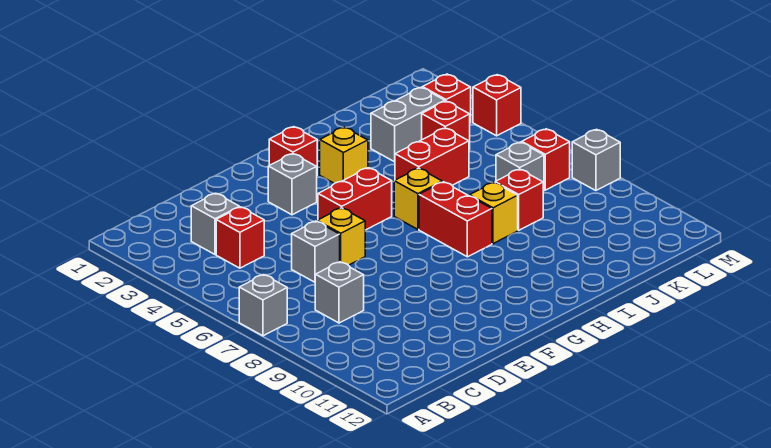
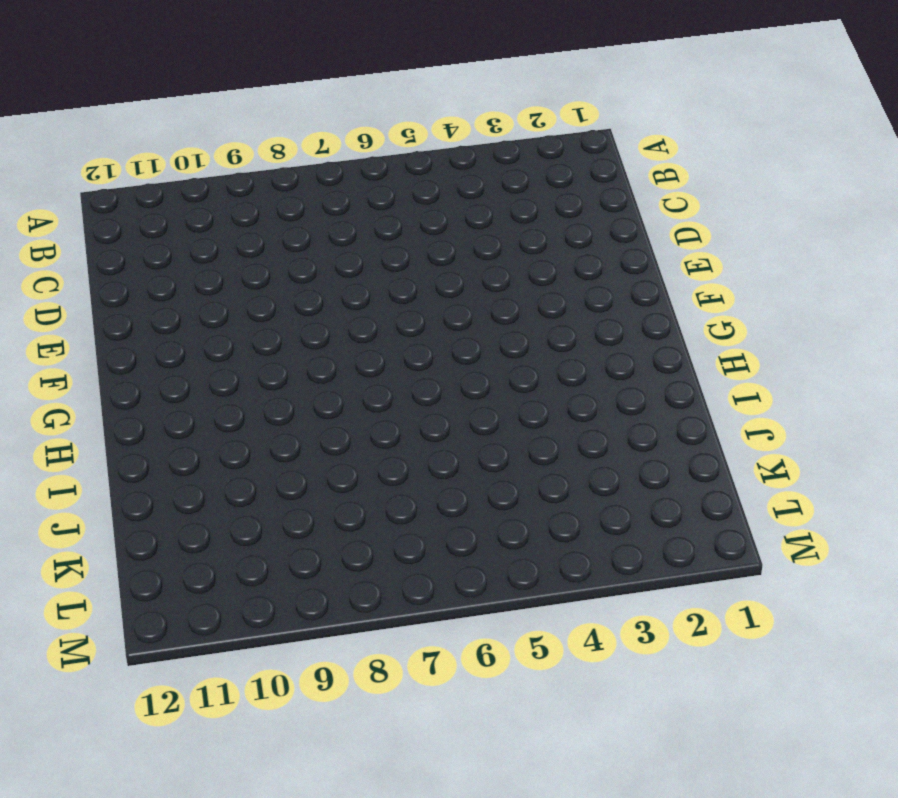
none -> grey brick A7 level 1
none -> grey brick C3 level 1
none -> red brick C4 level 1

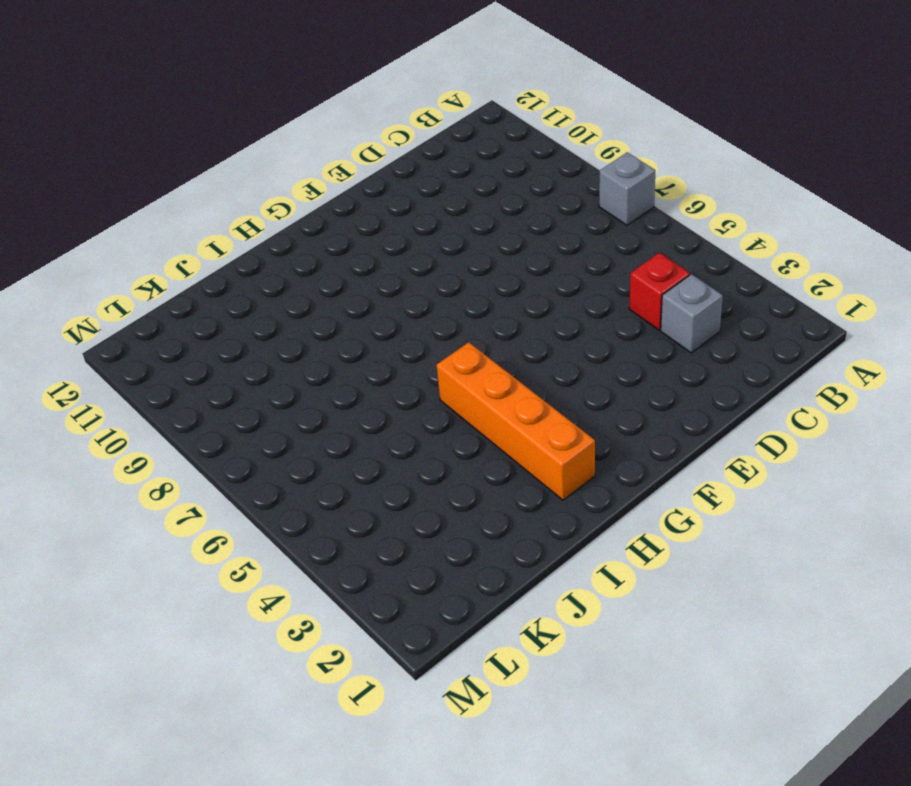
orange brick H2:H5 level 1 -> yellow brick H3 level 1
none -> grey brick C8 level 1
none -> grey brick D6 level 1
none -> yellow brick E6 level 1

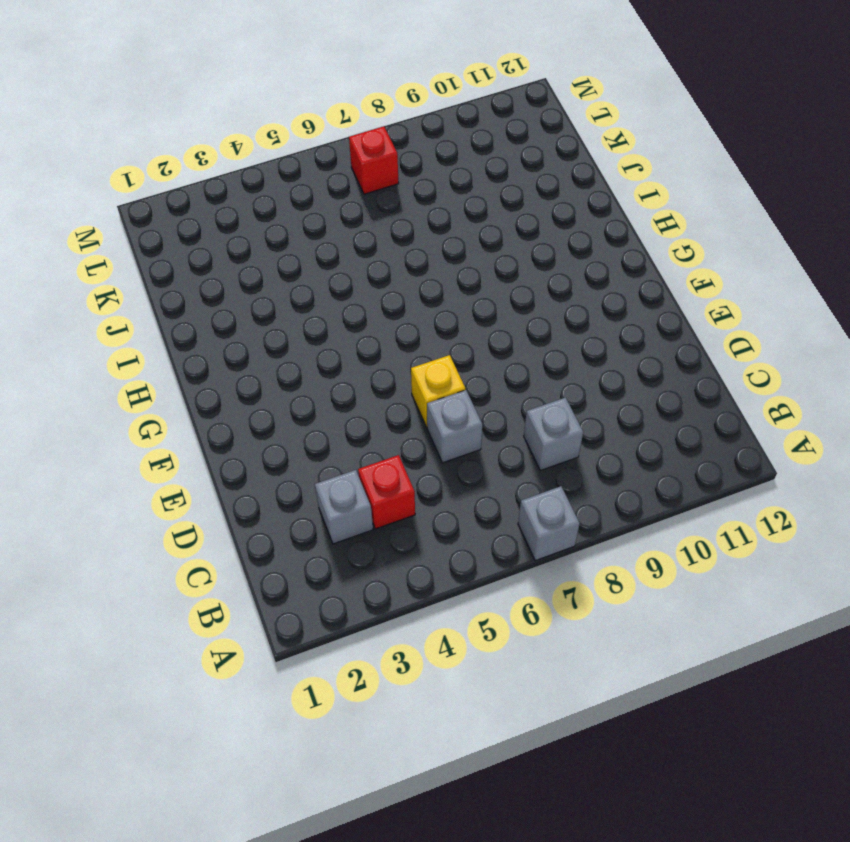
none -> grey brick F3 level 1
none -> red brick F5:G5 level 1
none -> red brick G2 level 1

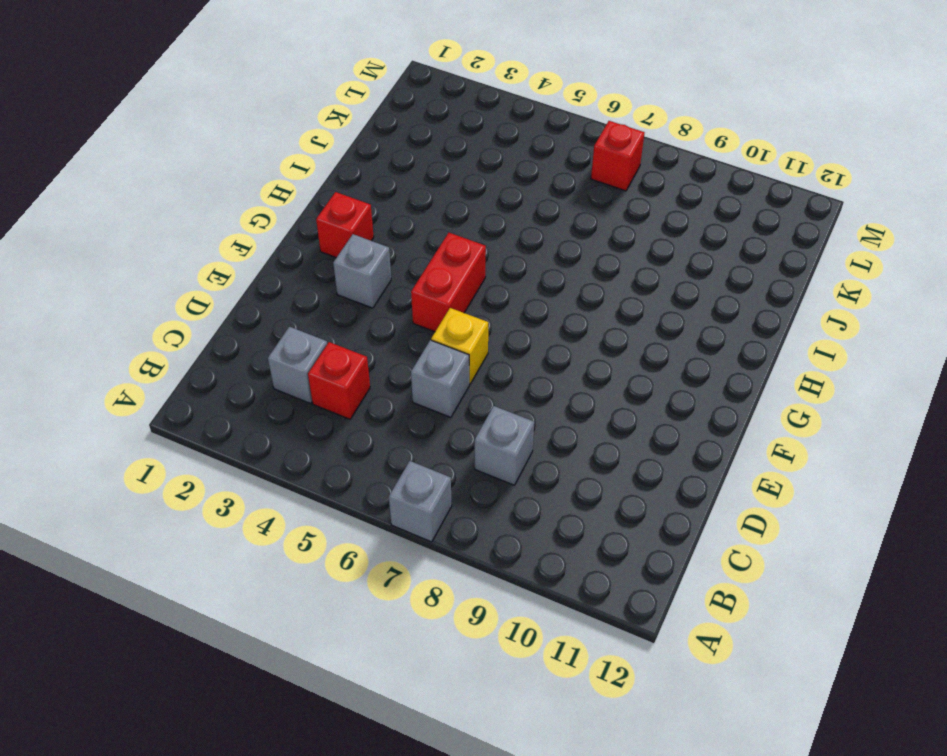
none -> yellow brick H3 level 1
none -> yellow brick H6 level 1
none -> red brick H7:H8 level 1

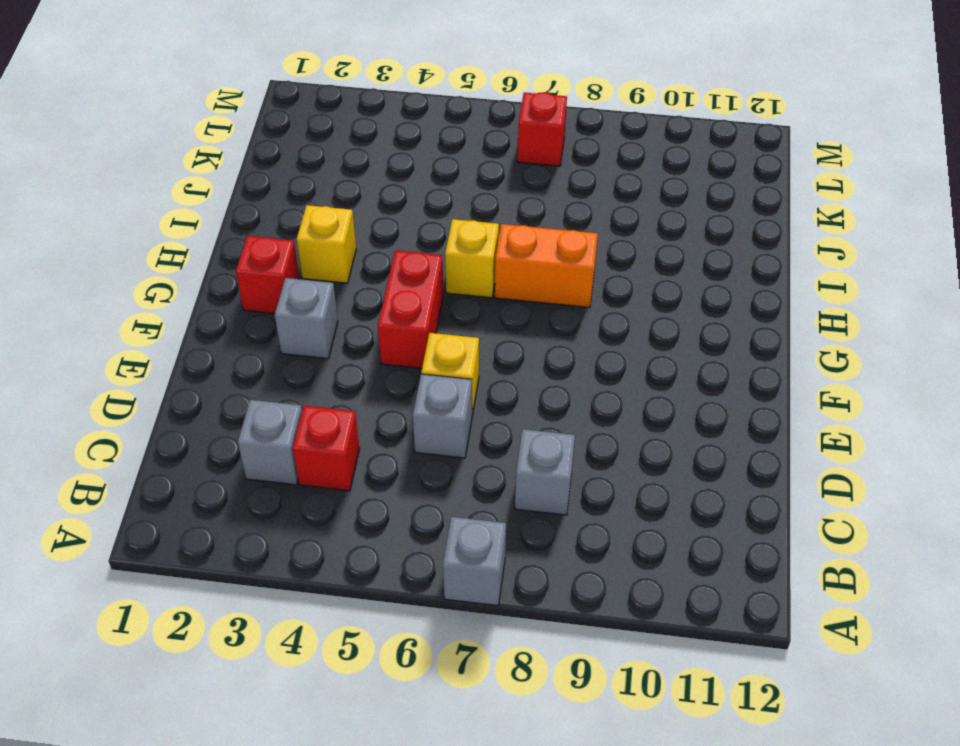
orange brick H7:H8 level 1 -> red brick H7:H8 level 1
none -> red brick I5:J5 level 1
none -> yellow brick I8 level 1
none -> grey brick J3:K3 level 1

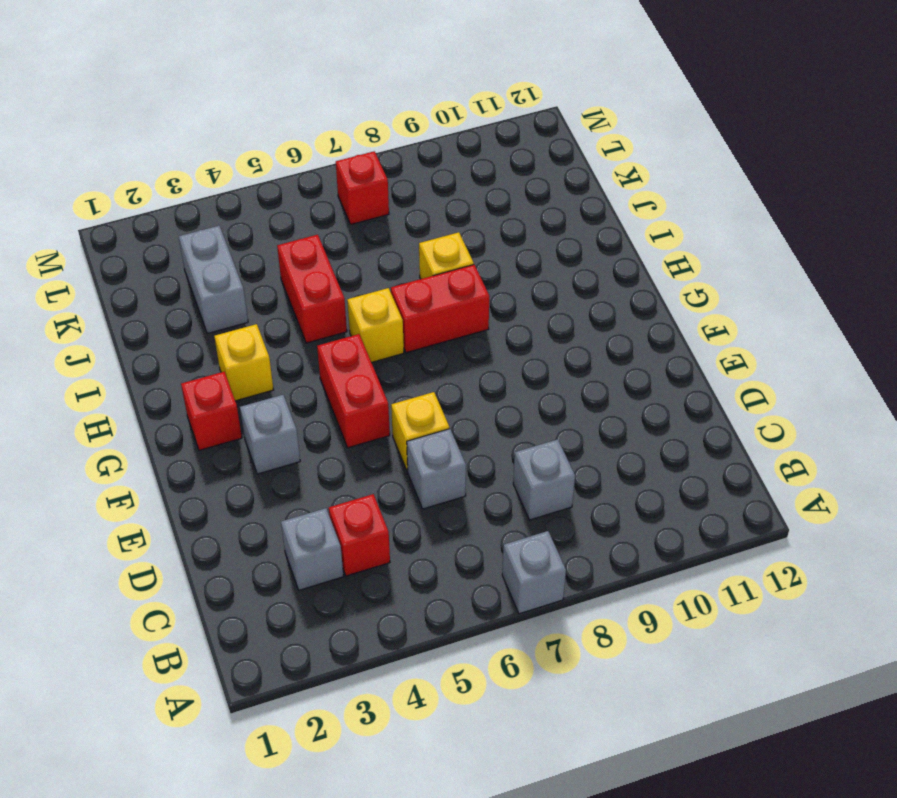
none -> red brick J8 level 1
none -> red brick K4 level 1
none -> grey brick K7 level 1

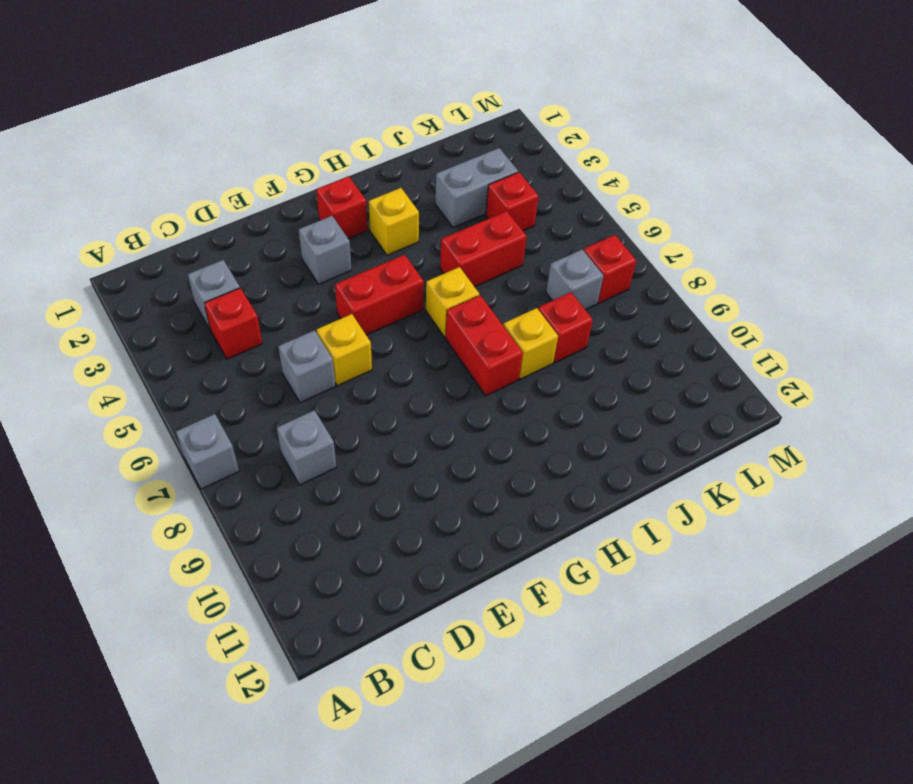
none -> red brick L3 level 1
none -> red brick M4 level 1
none -> grey brick M8 level 1

